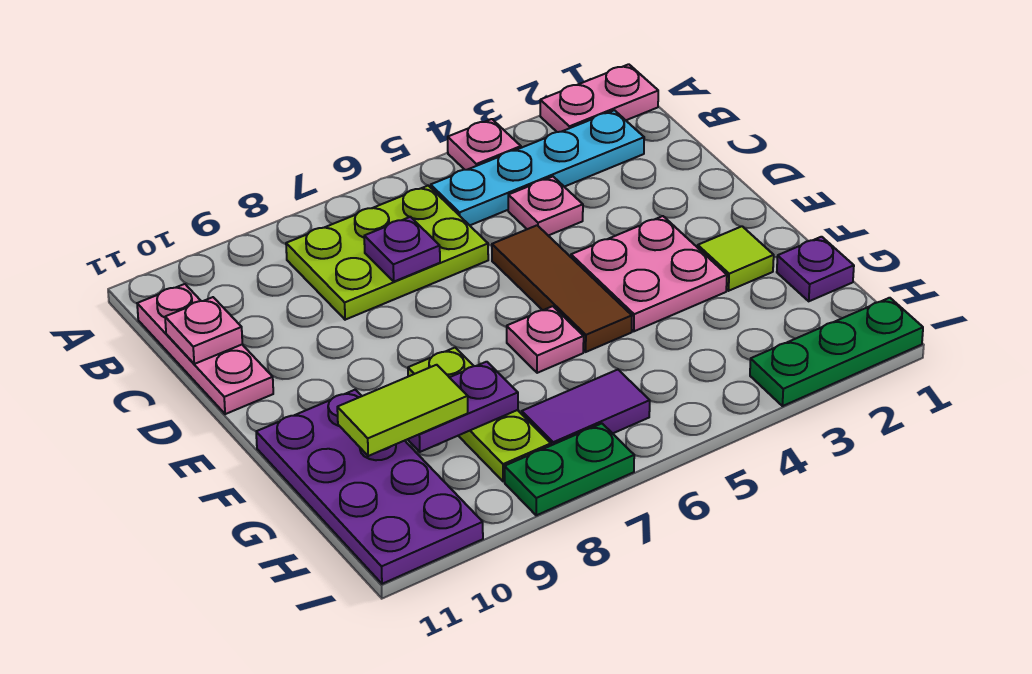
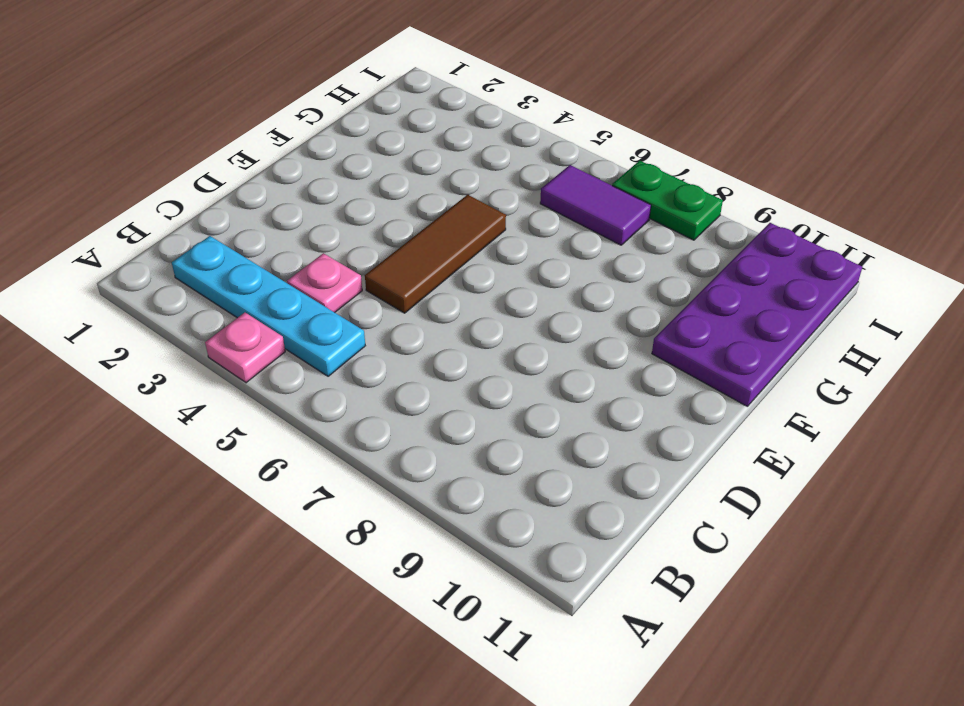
none -> pink plate A1:A2 level 1
none -> lime plate B6:C8 level 1
none -> pink plate B11:D11 level 1

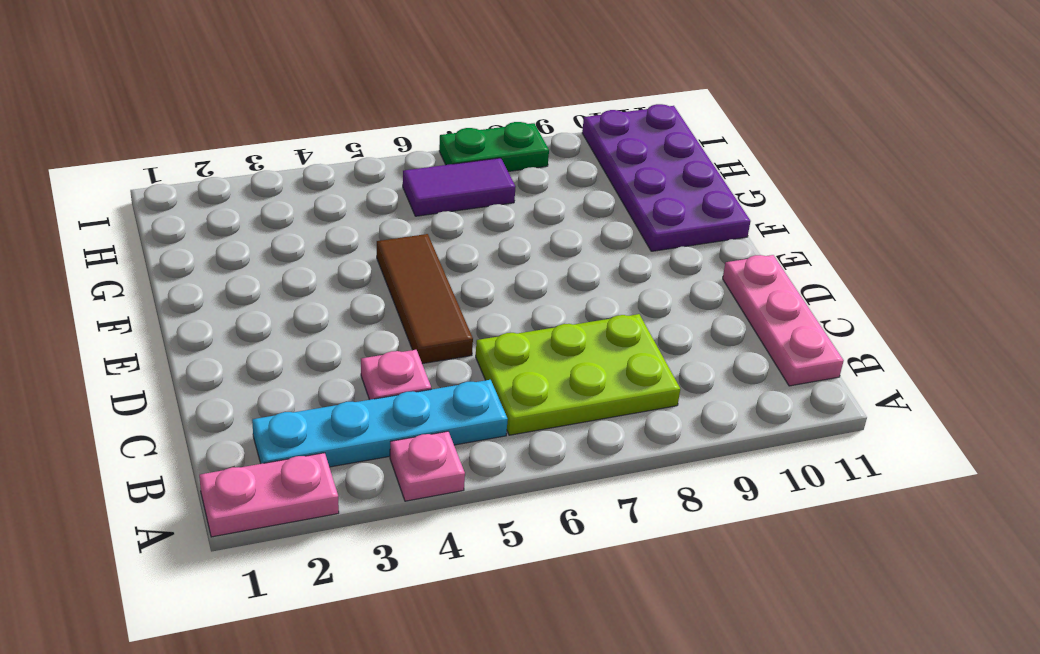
none -> pink plate E3:F4 level 1
none -> lime tile F2 level 1
none -> pink plate F6 level 1

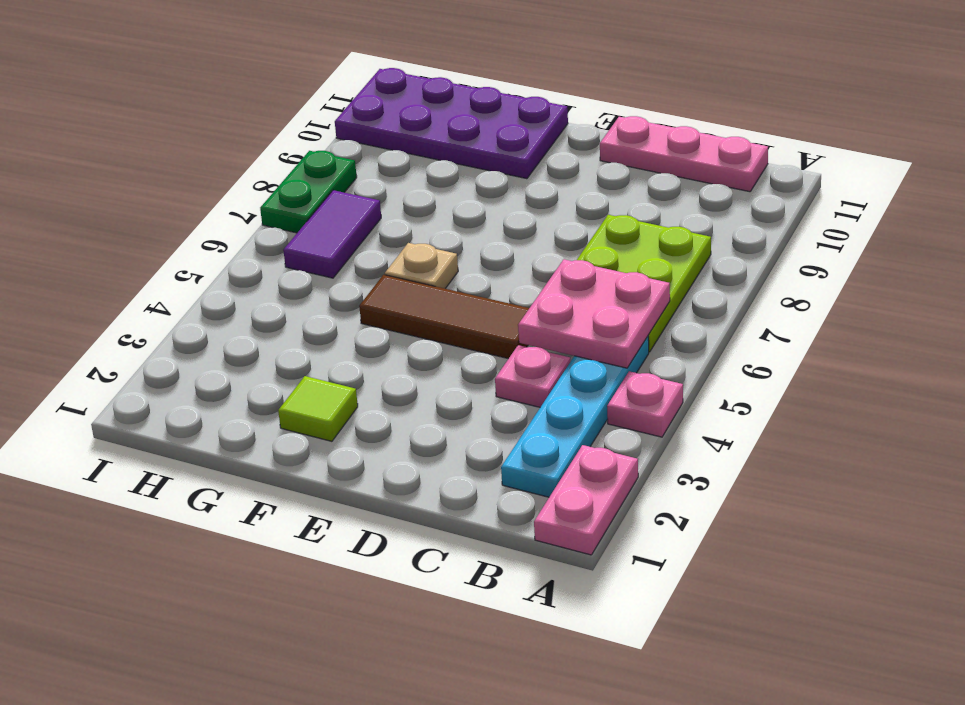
pink plate B5:C6 level 2 -> pink plate E3:F4 level 1
tan plate F6 level 1 -> pink plate F6 level 1
none -> lime plate F8:H8 level 1
none -> purple plate G1 level 1
none -> green plate I1:I3 level 1

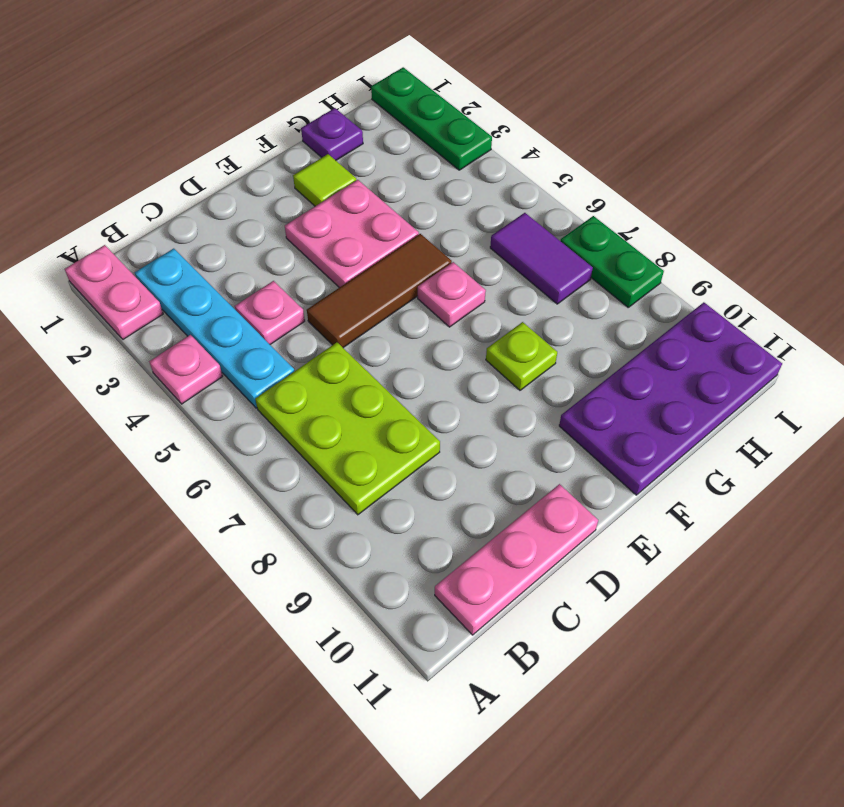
lime plate F8 level 1 -> lime plate F8:H8 level 1
none -> purple plate C7 level 2
none -> pink plate C11 level 2
none -> purple plate G8:G9 level 2

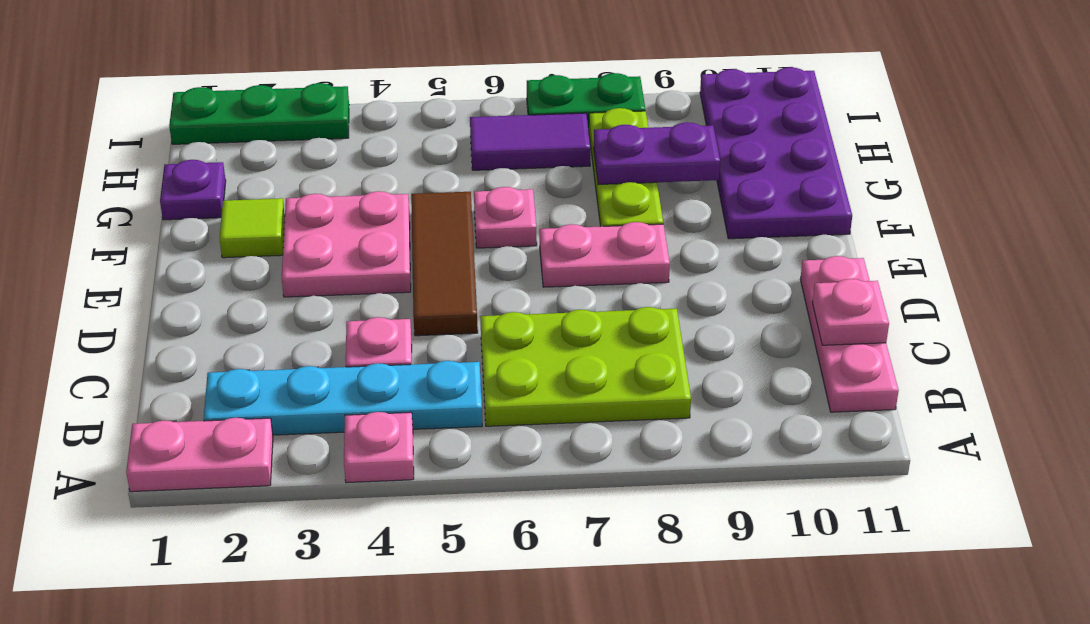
pink plate E7:E8 level 1 -> none
none -> purple plate C7 level 2
none -> lime tile G9:G10 level 3

